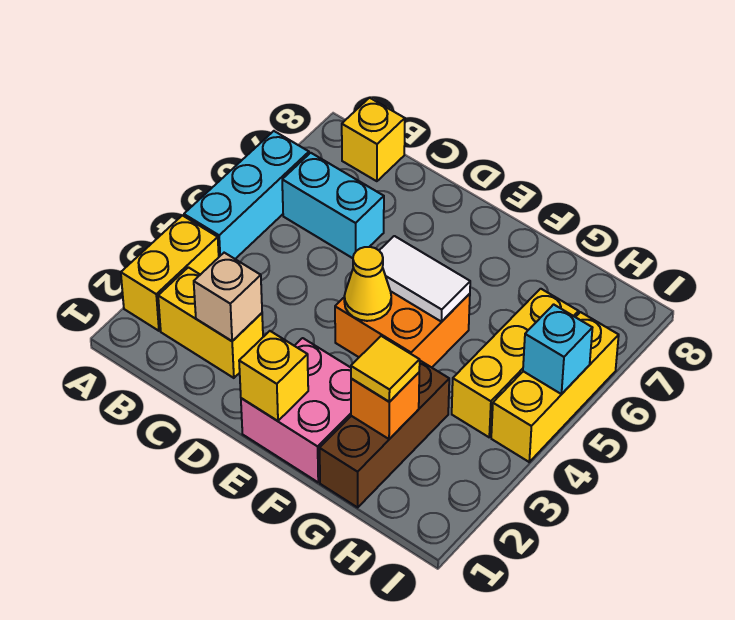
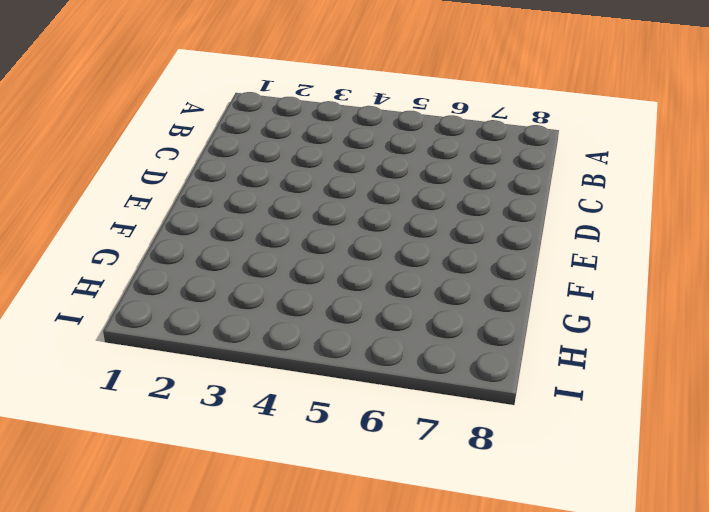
none -> yellow brick A2:A3 level 1
none -> cyan brick A4:A6 level 1
none -> yellow brick B2:C2 level 1

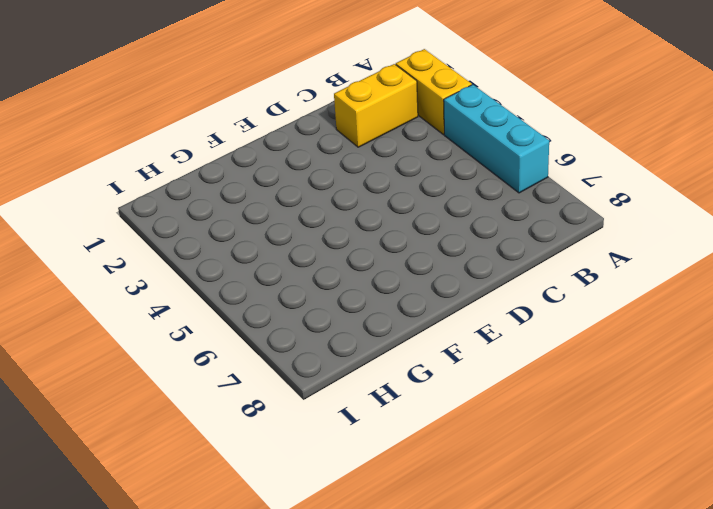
none -> cyan brick B6:C6 level 1
none -> yellow brick B8 level 1
none -> pink brick E1:F2 level 1

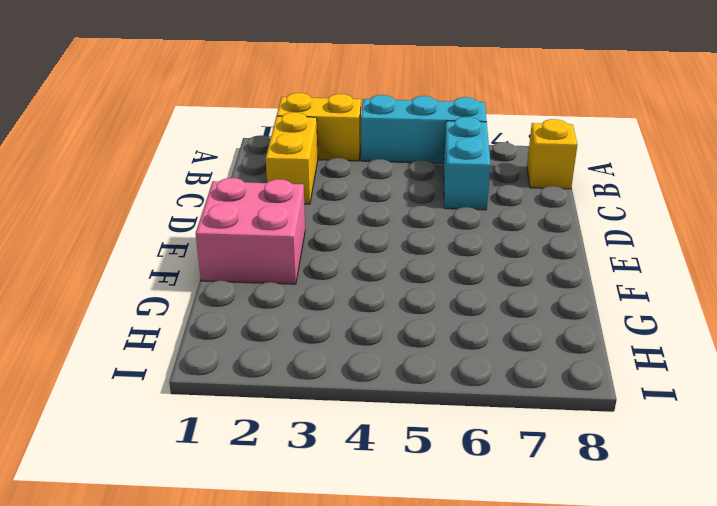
none -> orange brick E4:F5 level 1
none -> brown brick G1:G3 level 1
none -> yellow brick H4:H6 level 1

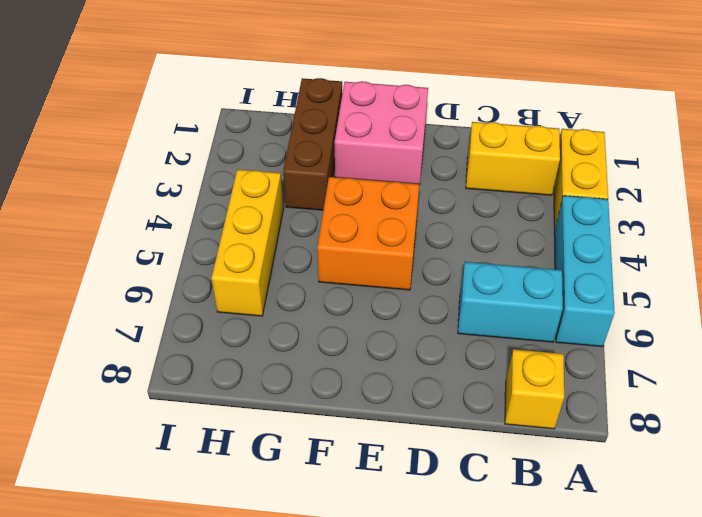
none -> yellow brick I4:I6 level 1
none -> tan brick C2 level 2
none -> yellow brick E1 level 2

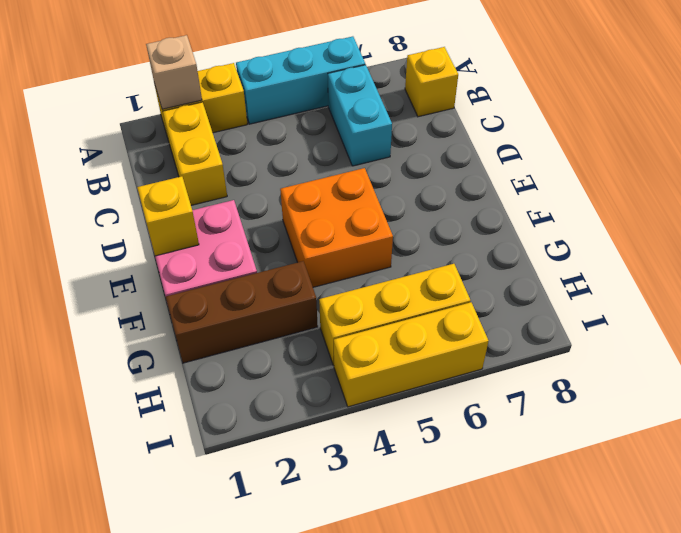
tan brick A2 level 2 -> tan brick C2 level 2
none -> yellow cone E4 level 2
none -> white tile E5:F5 level 2
none -> orange brick G2 level 2

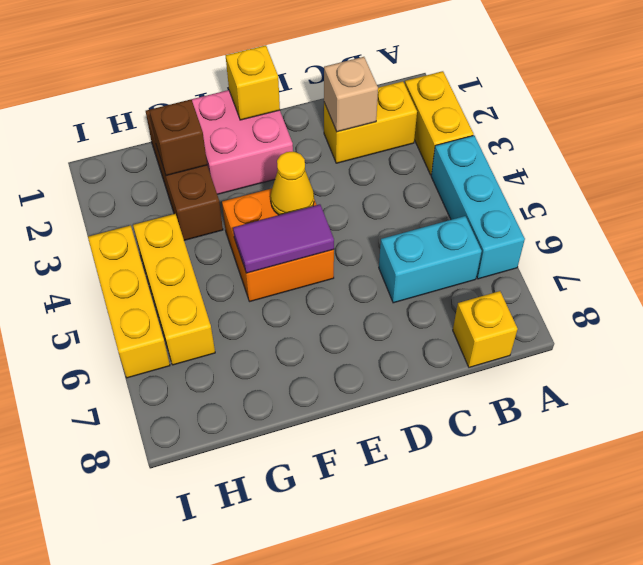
purple tile E5:F5 level 2 -> white tile E5:F5 level 2
brown brick G2 level 2 -> orange brick G2 level 2
none -> cyan brick I5 level 2
none -> yellow tile G2 level 3

